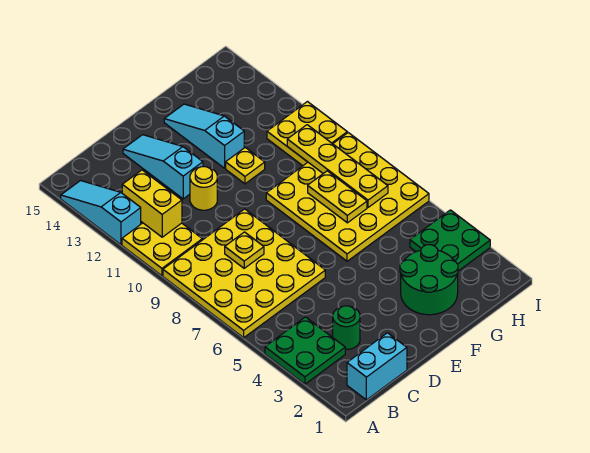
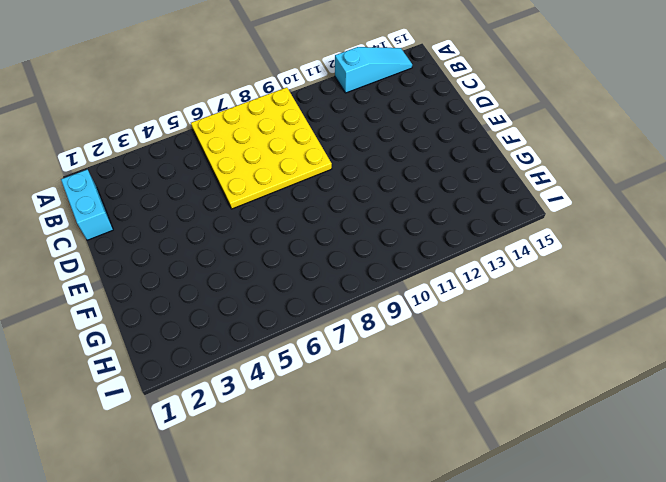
none -> green plate A3:B4 level 1
none -> yellow plate A10:B11 level 1
none -> green round brick C3 level 1

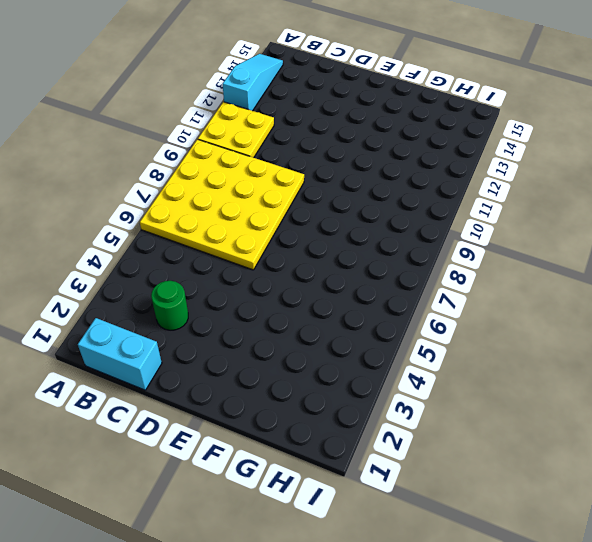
none -> green plate A3:B4 level 1
none -> yellow round brick D11 level 1
none -> cyan slope D12:D14 level 1 top 12

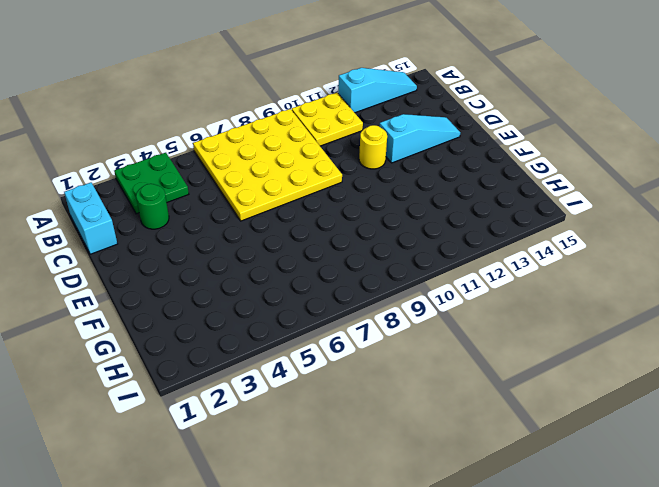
none -> green round brick F2:G3 level 1
none -> yellow plate F6:I9 level 1
none -> yellow plate F11 level 1

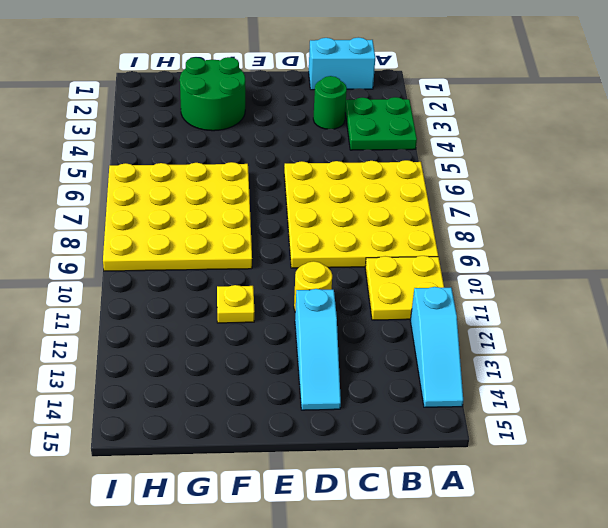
none -> cyan slope F12:F14 level 1 top 12
none -> green plate H3:I4 level 1
none -> yellow plate H10:I11 level 1

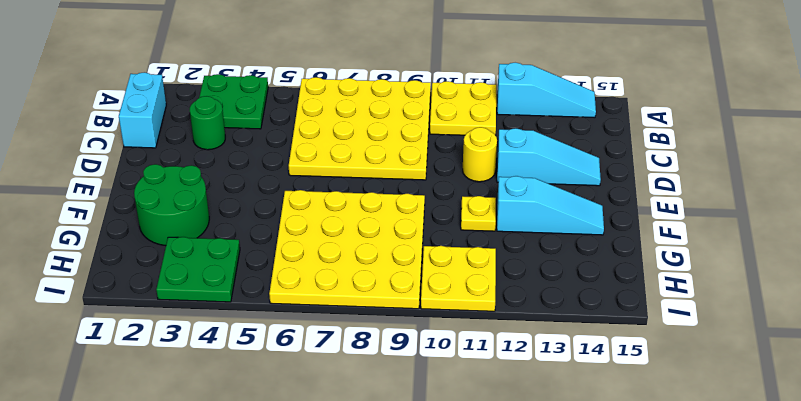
none -> yellow brick B11:B12 level 2
none -> yellow plate C8 level 2
none -> yellow plate G7:G8 level 2

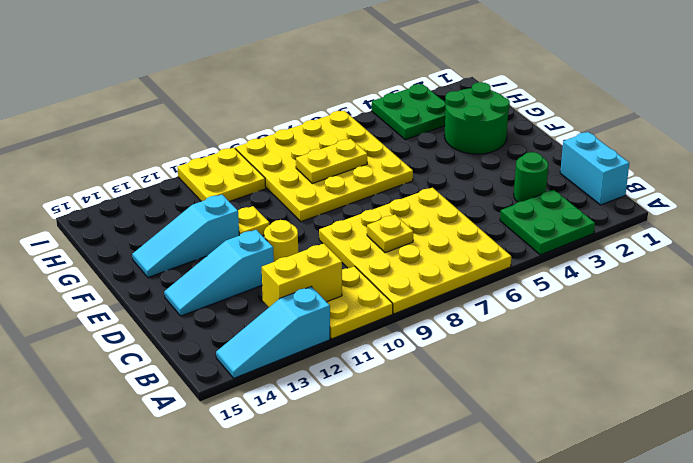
none -> yellow plate H7:H10 level 2

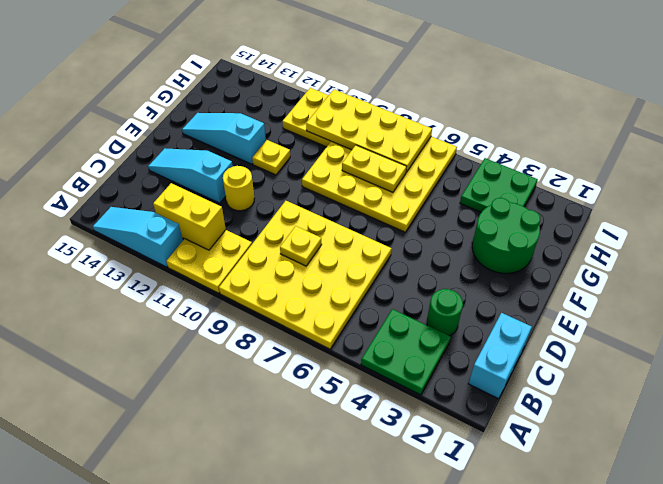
yellow plate H7:I10 level 2 -> yellow plate H7:H10 level 2

